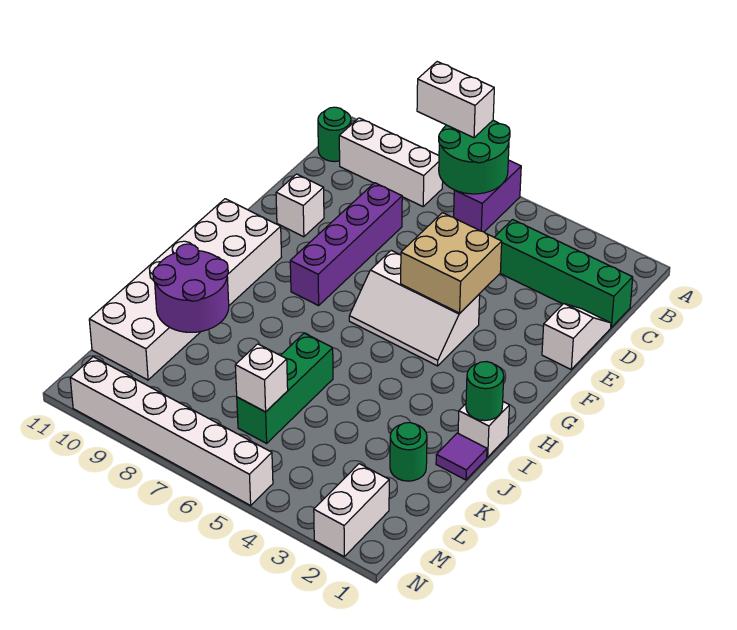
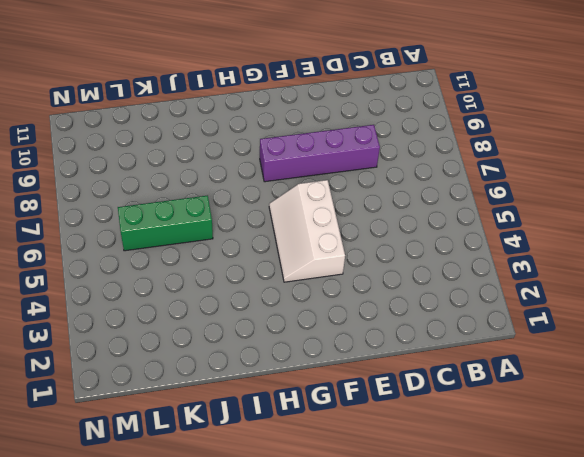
none -> purple brick A6:B6 level 1
none -> white brick B8:B10 level 1
none -> green round brick B11 level 1

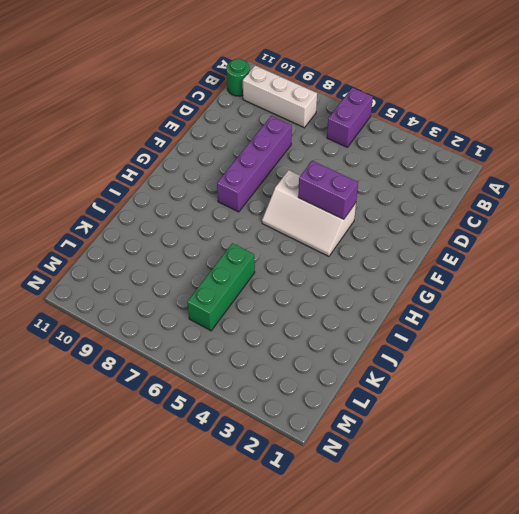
purple brick F4:F5 level 2 -> tan brick E4:F5 level 2
none -> green brick C1:C4 level 1
none -> white slope D1:E1 level 1 top E
none -> white brick E10 level 1

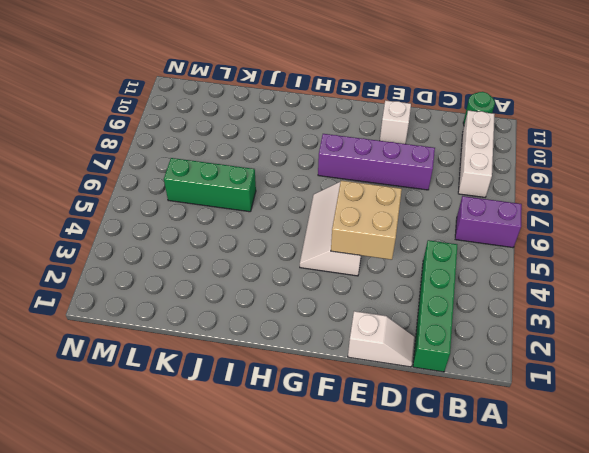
none -> white brick G10:L11 level 1
none -> white brick I1 level 1
none -> purple tile J1 level 1

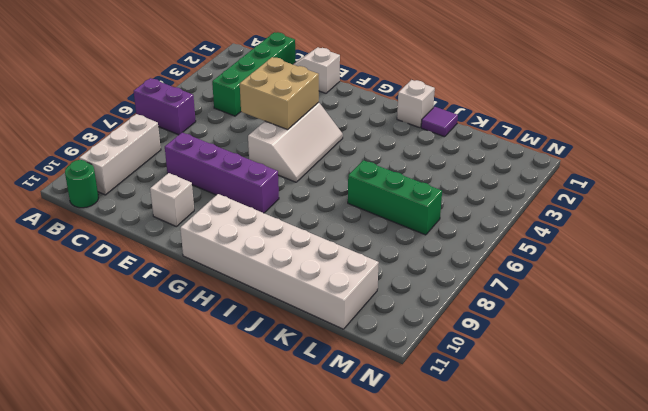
none -> green round brick K2 level 1
none -> white brick M2:N2 level 1
none -> white brick N5:N10 level 1

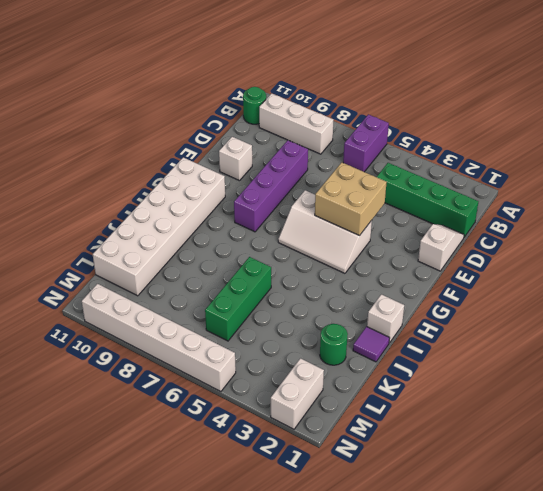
none -> green round brick A6:B7 level 2
none -> green round brick I1 level 2
none -> purple round brick J9:K10 level 2

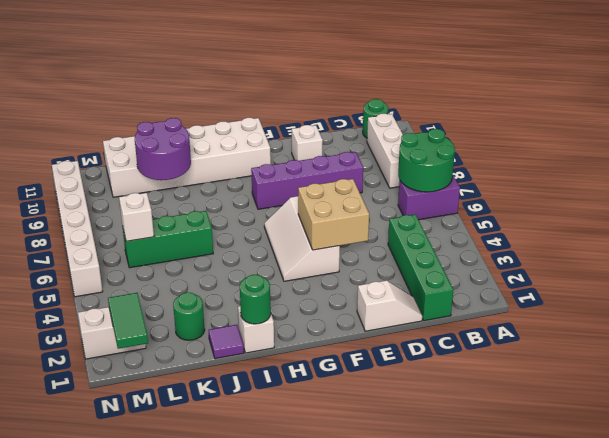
green tile M1:M2 level 2 -> none
none -> white brick A7:A8 level 3

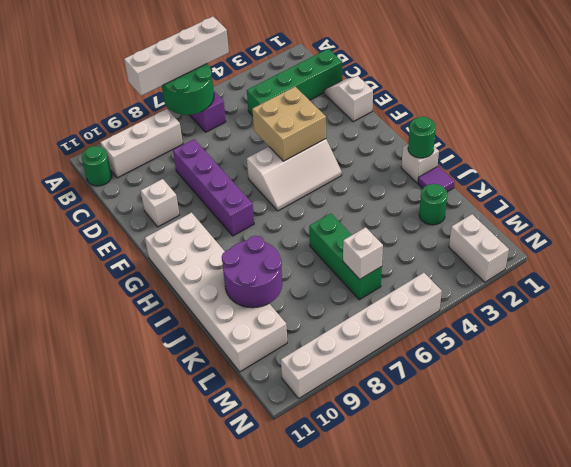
white brick A5:A8 level 3 -> white brick A7:A8 level 3

